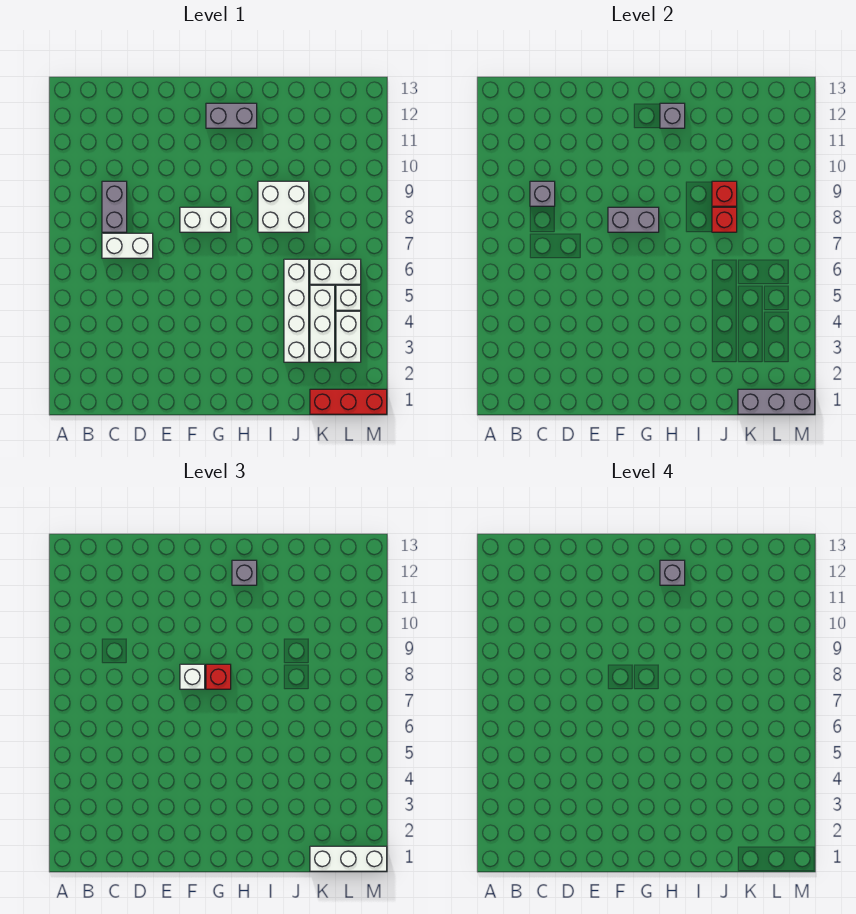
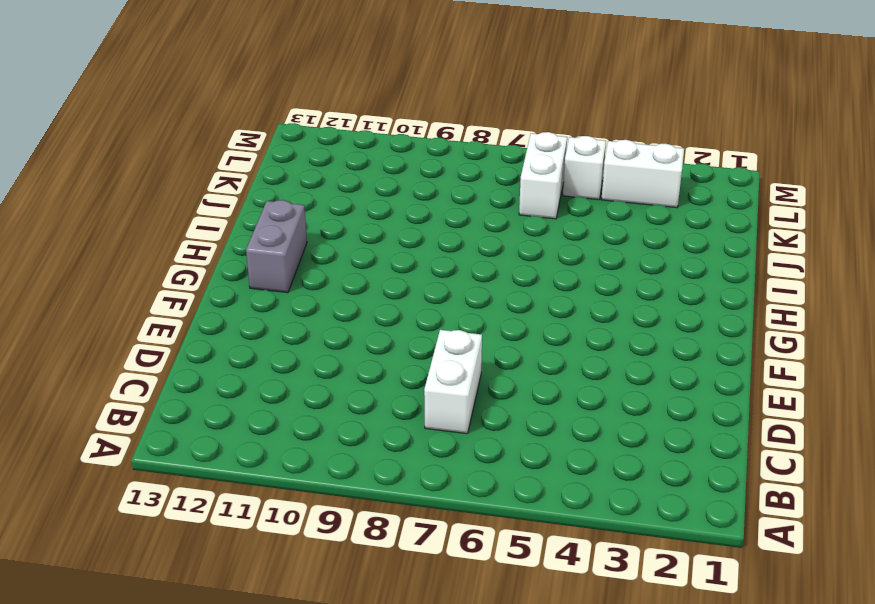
none -> grey brick C8:C9 level 1
none -> white brick F8:G8 level 1
none -> white brick I8:J9 level 1

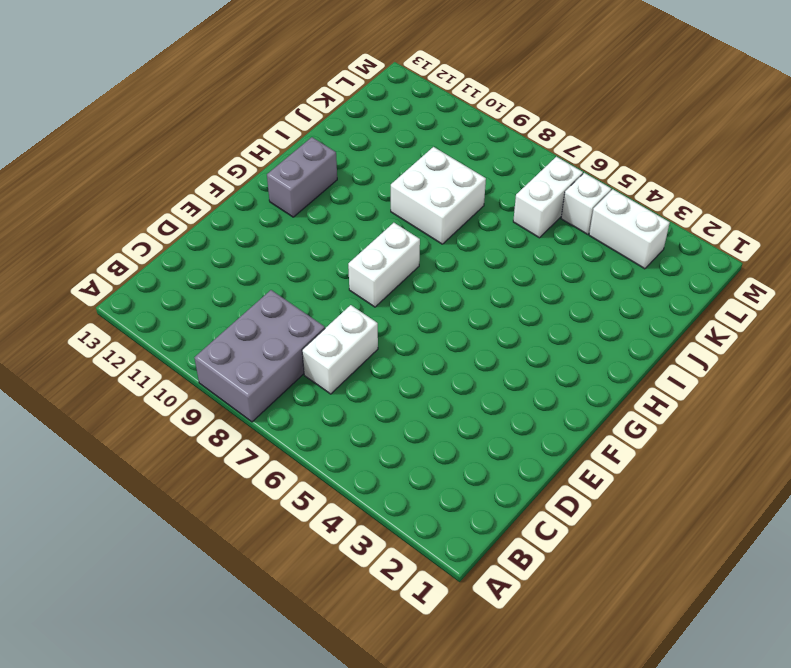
grey brick A8:C9 level 1 -> grey brick C8:C9 level 1
none -> white brick J3:J6 level 1
none -> red brick K1:M1 level 1
none -> white brick K3:K5 level 1

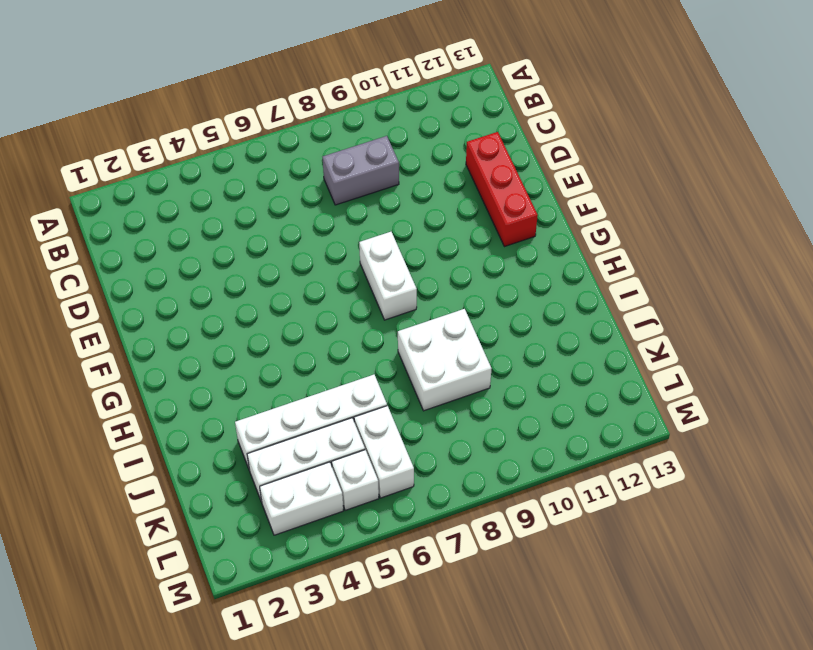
red brick D12:F12 level 1 -> red brick K1:M1 level 1
none -> white brick C7:D7 level 1
none -> grey brick G12:H12 level 1
none -> grey brick C9 level 2

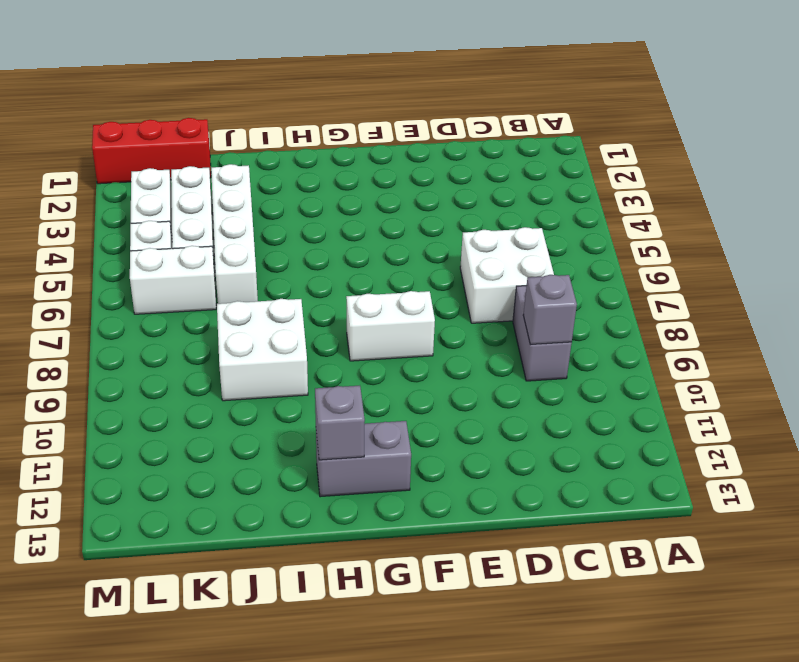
white brick C6:D7 level 1 -> white brick C7:D7 level 1
none -> grey brick F8:G8 level 2
none -> red brick J8 level 2
none -> red brick J9 level 2

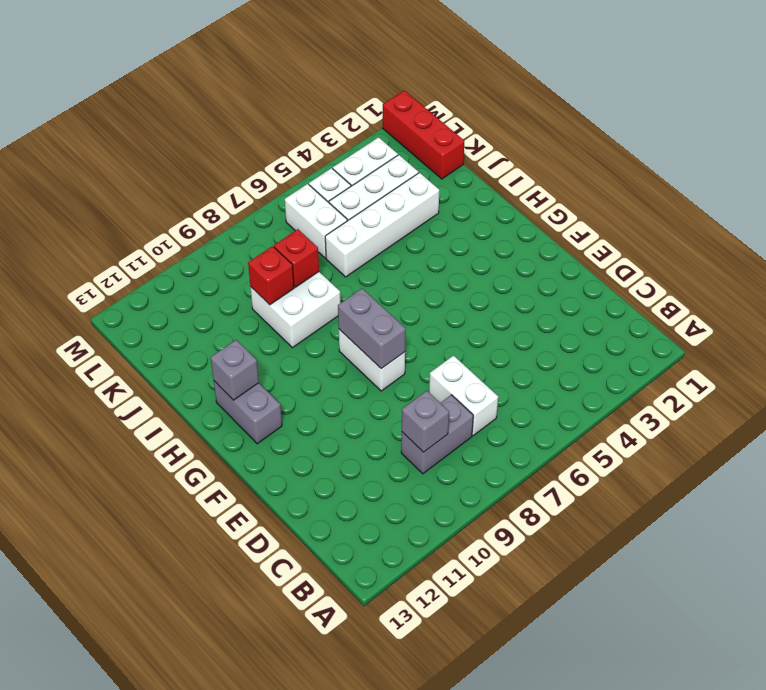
none -> grey brick K1:M1 level 2
none -> white brick F8 level 3
none -> red brick G8 level 3

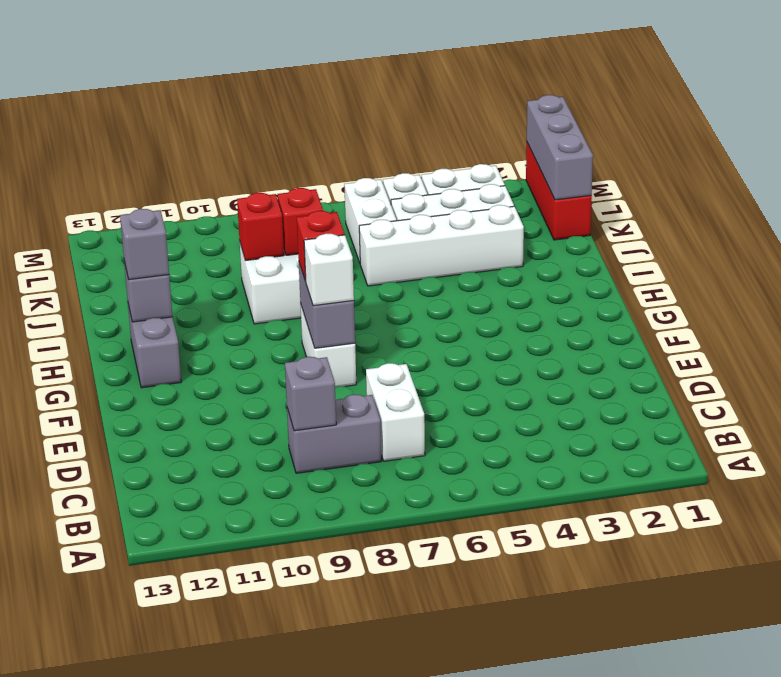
none -> white brick K1:M1 level 3
none -> grey brick H12 level 4

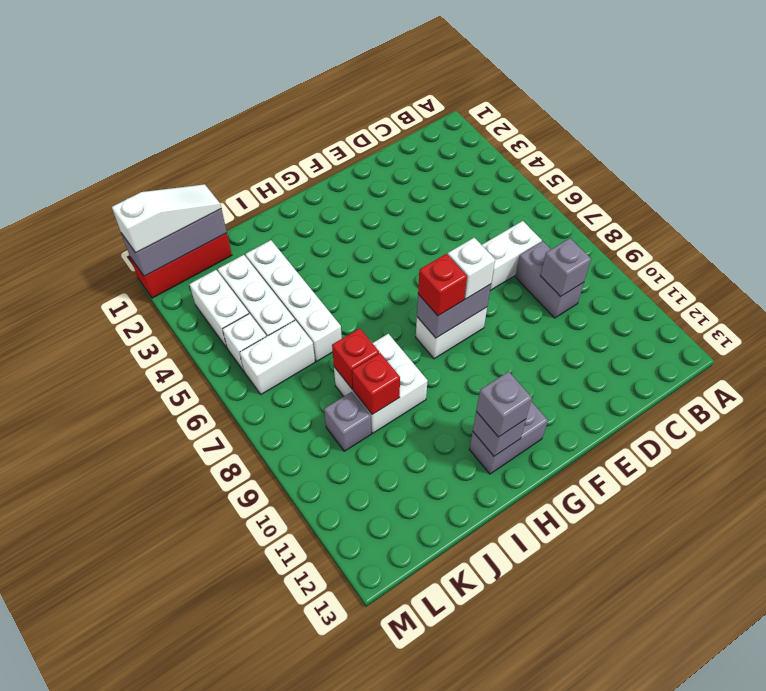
white slope K1:M1 level 3 top M -> white brick K1:M1 level 3
grey brick K9 level 1 -> grey brick H12 level 4

